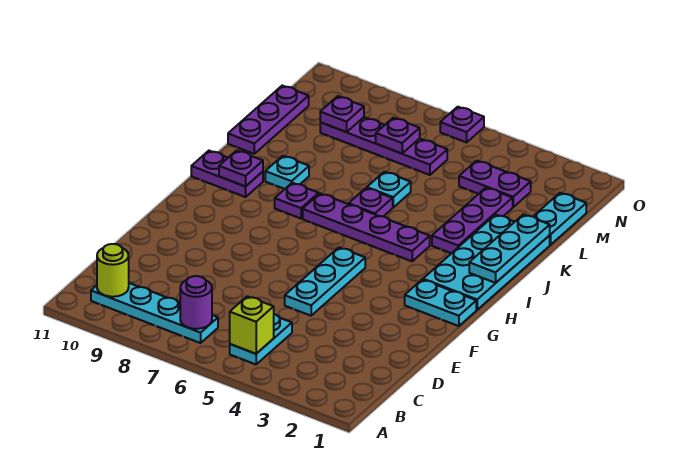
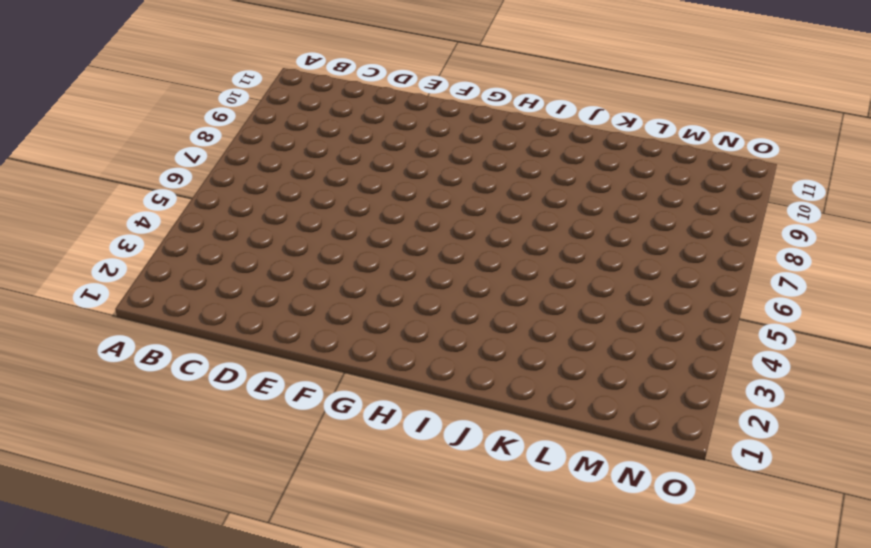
none -> cyan plate B5:C5 level 1
none -> cyan plate B7:B10 level 1
none -> cyan plate E5:G5 level 1

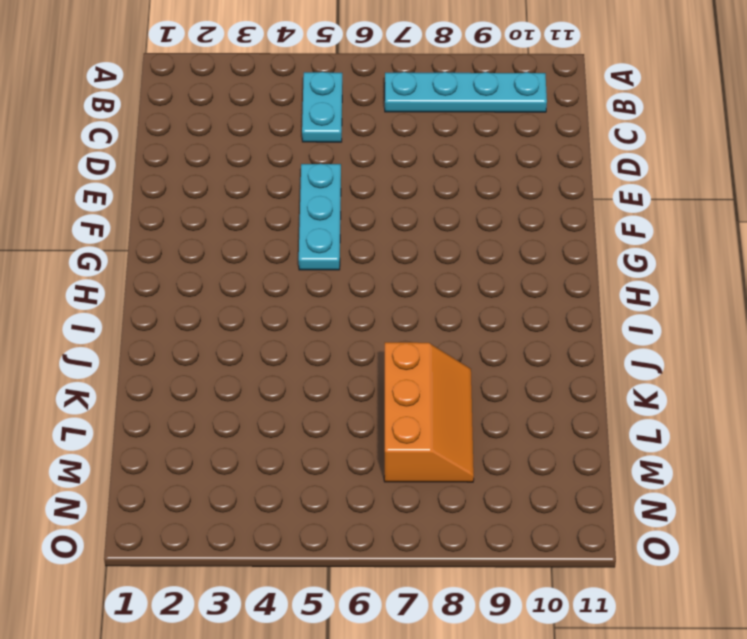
orange slope K7:M8 level 1 top 7 -> purple plate M6:M9 level 1
none -> cyan plate G1:G2 level 1
none -> cyan plate H1:K2 level 1
none -> purple plate I4:I7 level 1

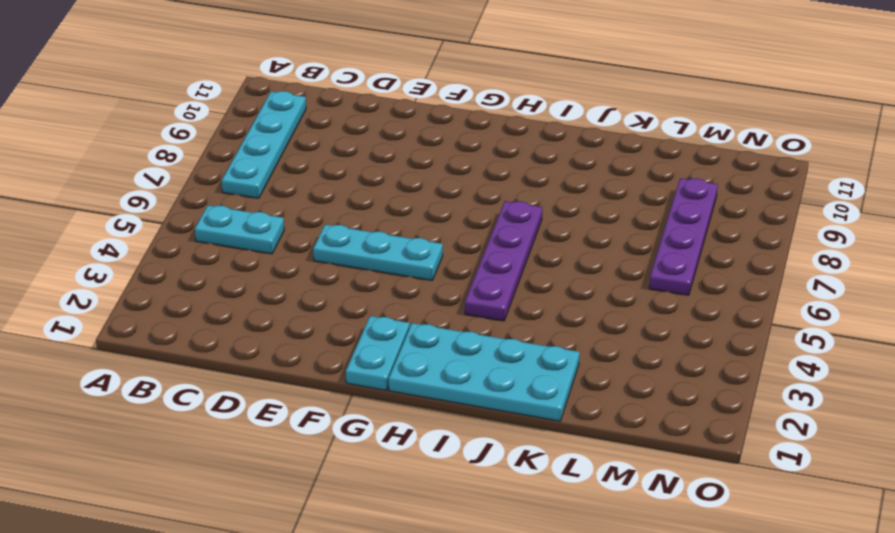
none -> purple plate I8 level 1
none -> purple plate I10:I11 level 1
none -> purple plate J3:L3 level 1

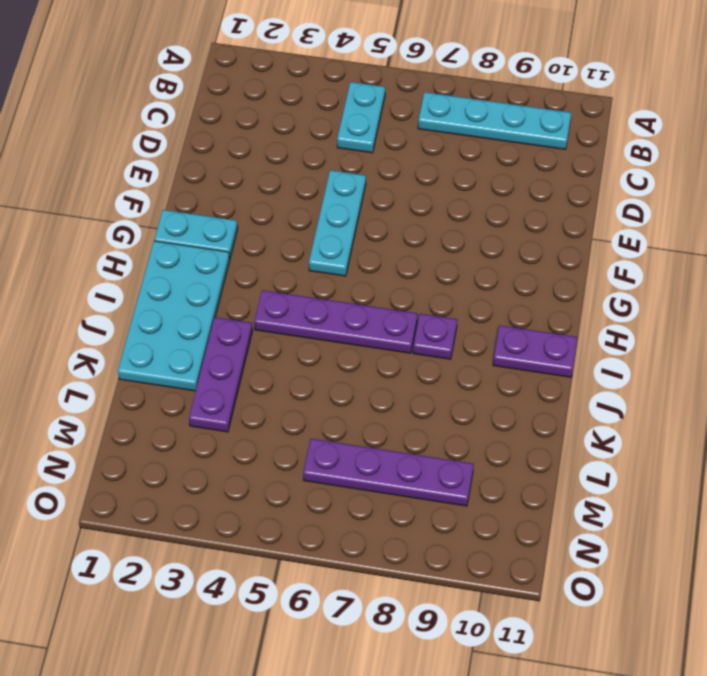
none -> purple plate J6 level 1
none -> cyan plate J9 level 1
none -> cyan plate K6 level 1

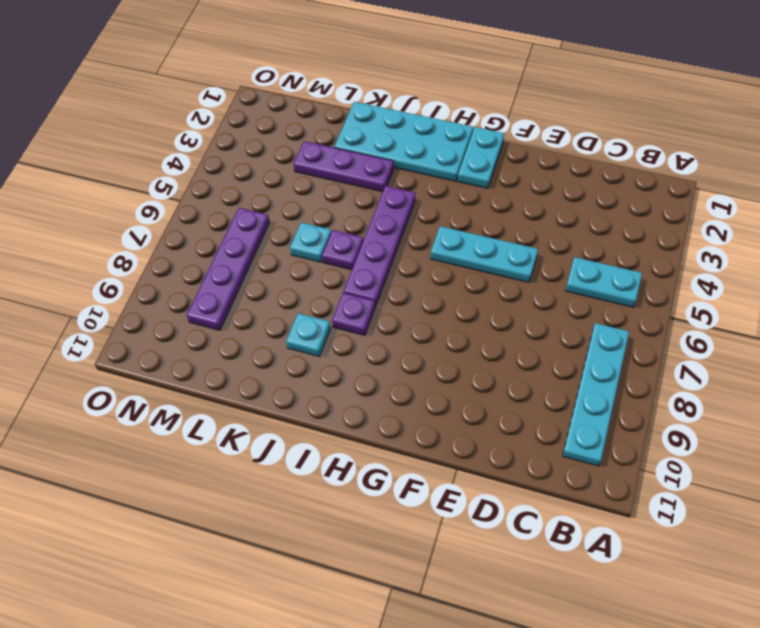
none -> purple plate I10:I11 level 1
none -> purple plate K11:M11 level 1
none -> cyan plate L1:M1 level 1

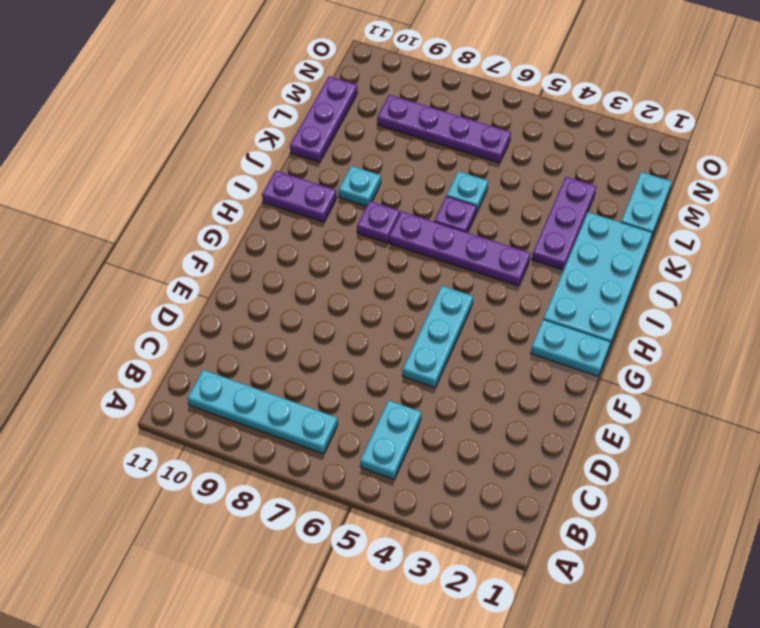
none -> purple plate M3:M4 level 1
none -> purple plate O6 level 1
none -> lime brick B5 level 2

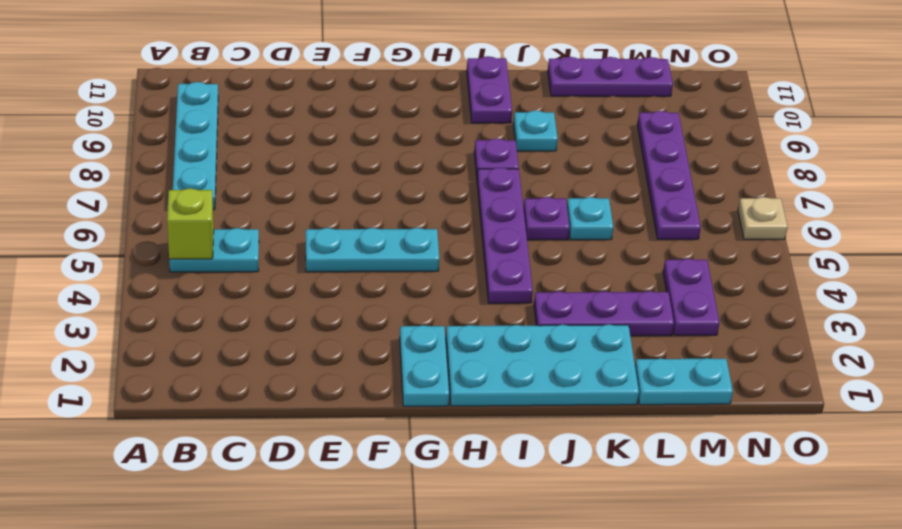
tan plate O6 level 1 -> purple plate O6 level 1
none -> purple round brick B7 level 2
none -> lime round brick B10 level 2
none -> cyan plate I1:K1 level 2

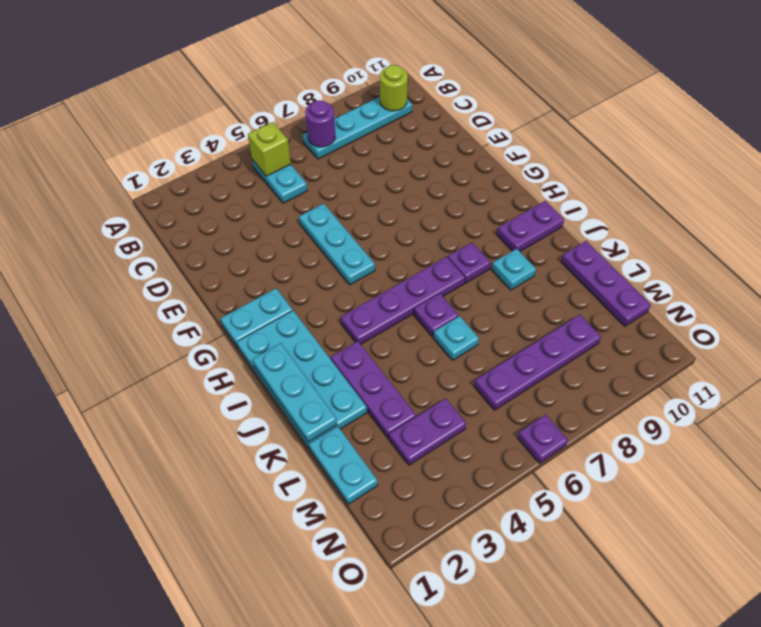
none -> purple plate I10 level 2
none -> purple plate M7 level 2
none -> purple plate M9 level 2

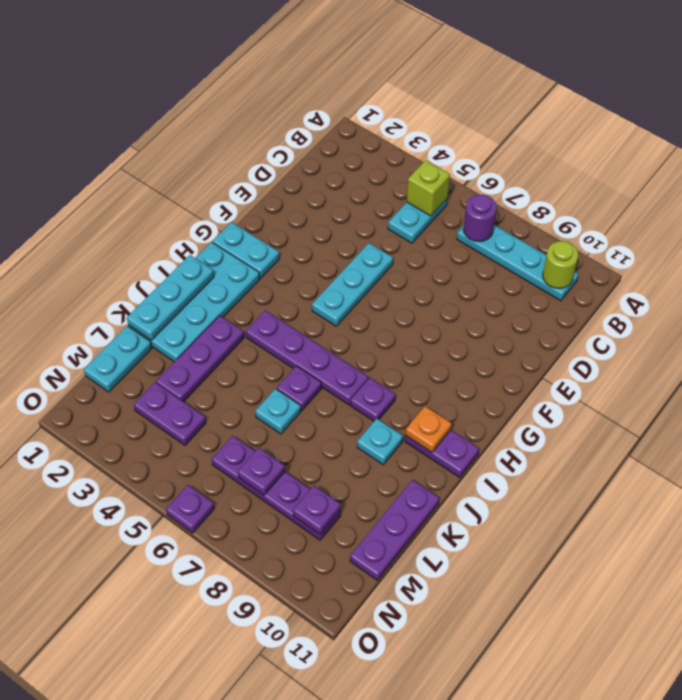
orange plate I10 level 2 -> purple plate I10 level 2

